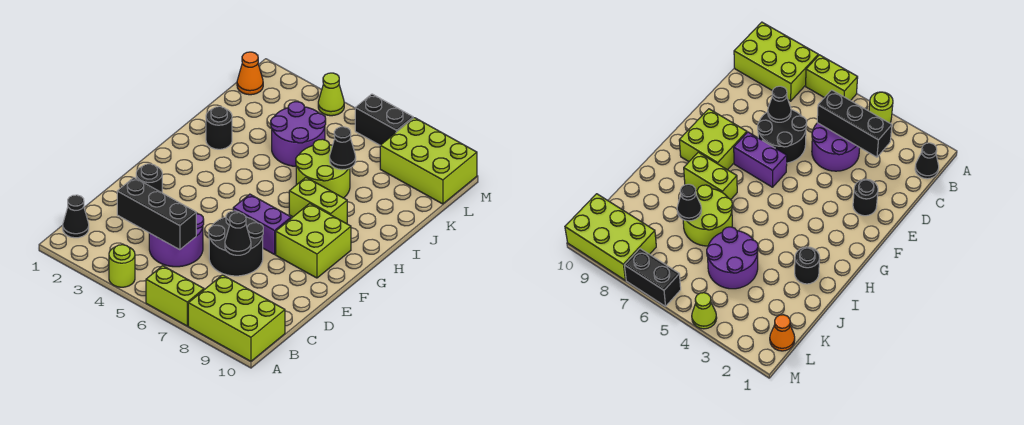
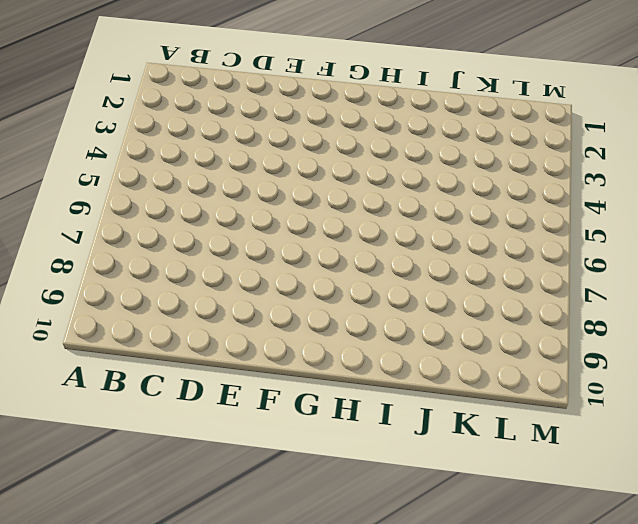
none -> lime round brick A4 level 1
none -> lime brick A6:A7 level 1
none -> lime brick A8:B10 level 1

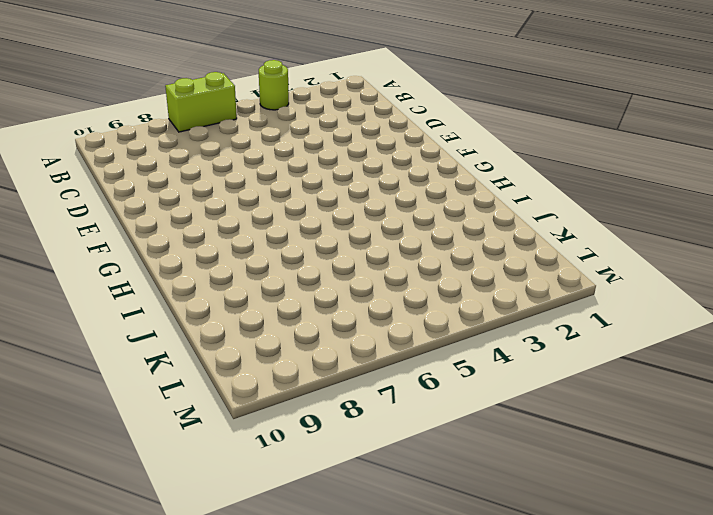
none -> lime brick A8:B10 level 1
none -> black cone B1 level 1
none -> purple round brick C4:D5 level 1

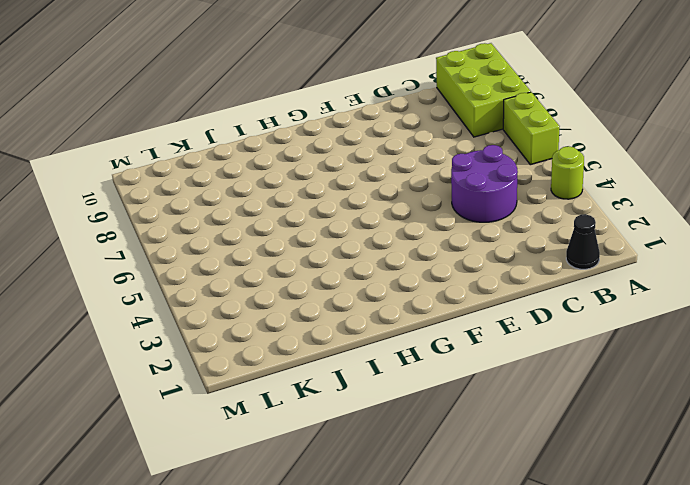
none -> black round brick D6:E7 level 1
none -> black round brick E2 level 1
none -> purple brick F6:F7 level 1

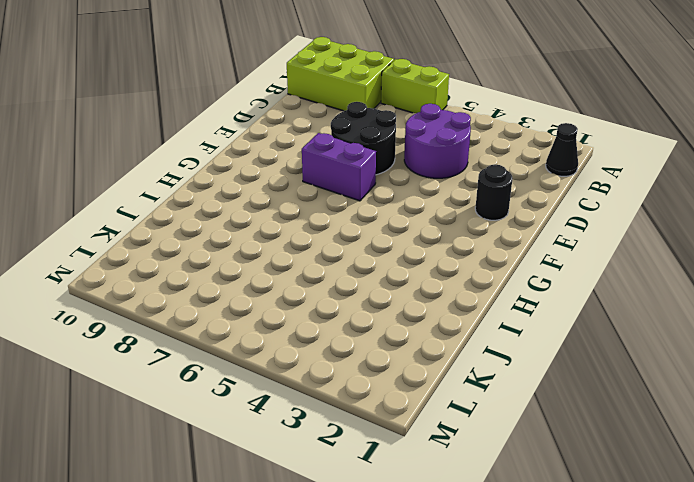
none -> lime round brick A4 level 1
none -> lime brick F8:G9 level 1
none -> lime brick H7:H8 level 1

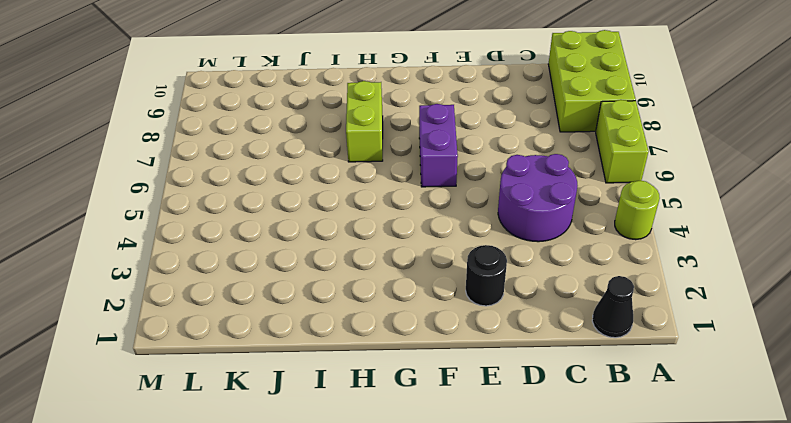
none -> black round brick D6:E7 level 1
none -> lime brick F8:G9 level 1
none -> black round brick I2 level 1

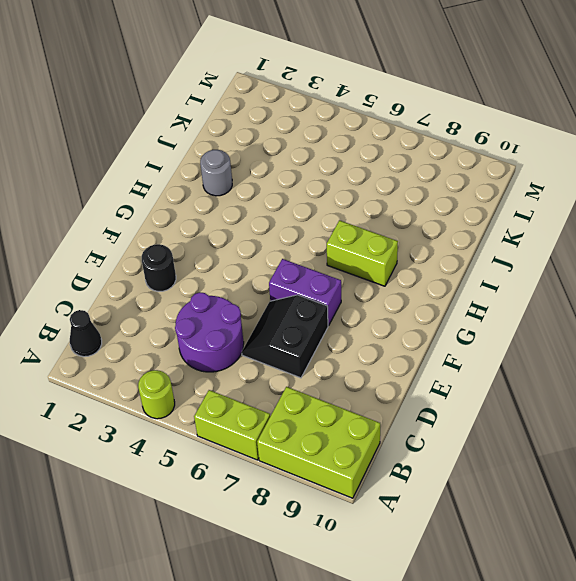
black slope D6:E7 level 1 top 7 -> black round brick D6:E7 level 1
grey round brick I2 level 1 -> black round brick I2 level 1
none -> lime brick F8:G9 level 1
none -> lime round brick I6:J7 level 1
none -> purple round brick J4:K5 level 1

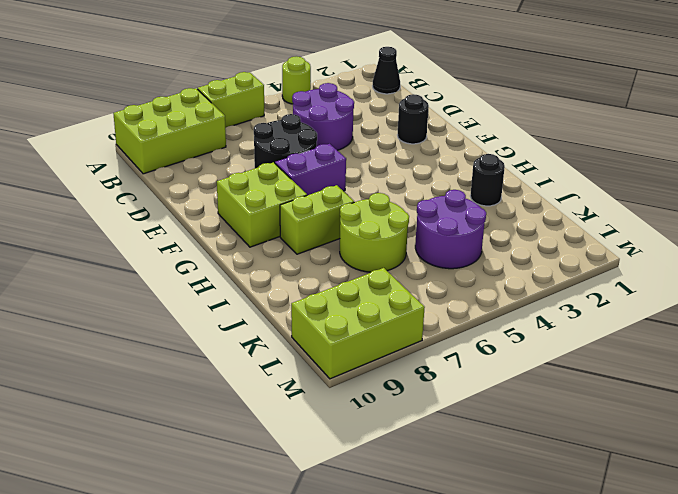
none -> orange cone L1 level 1
none -> lime cone M4 level 1
none -> black brick M6:M7 level 1

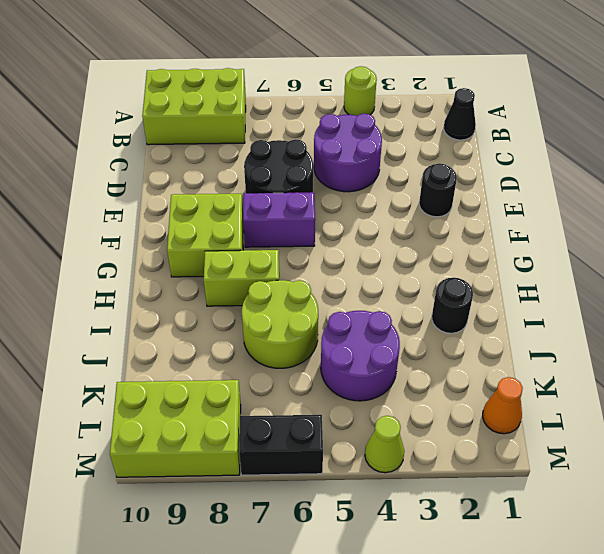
none -> lime brick A6:A7 level 1
none -> black brick C3:C5 level 2
none -> black cone D7 level 2

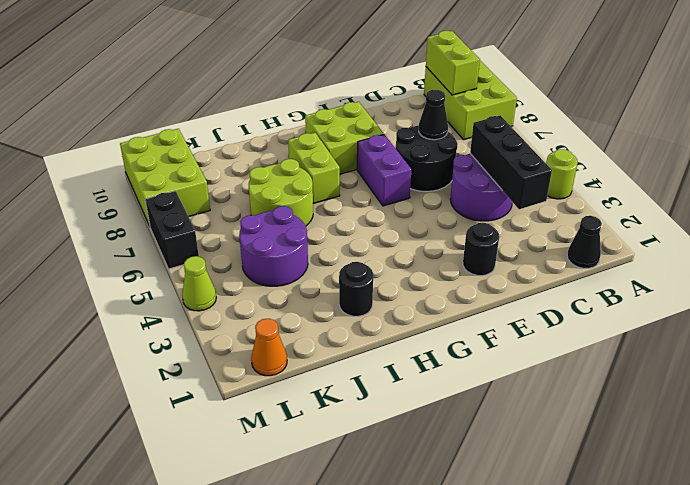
lime brick B9:B10 level 2 -> lime brick A6:A7 level 1
none -> black cone J7 level 2

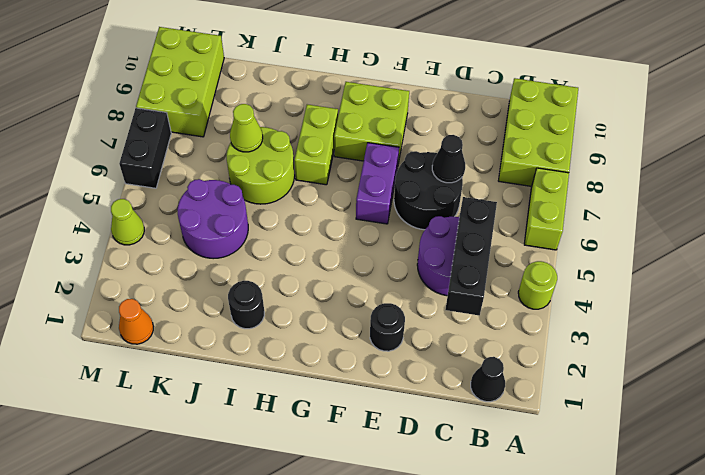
lime cone J7 level 2 -> black cone J7 level 2

